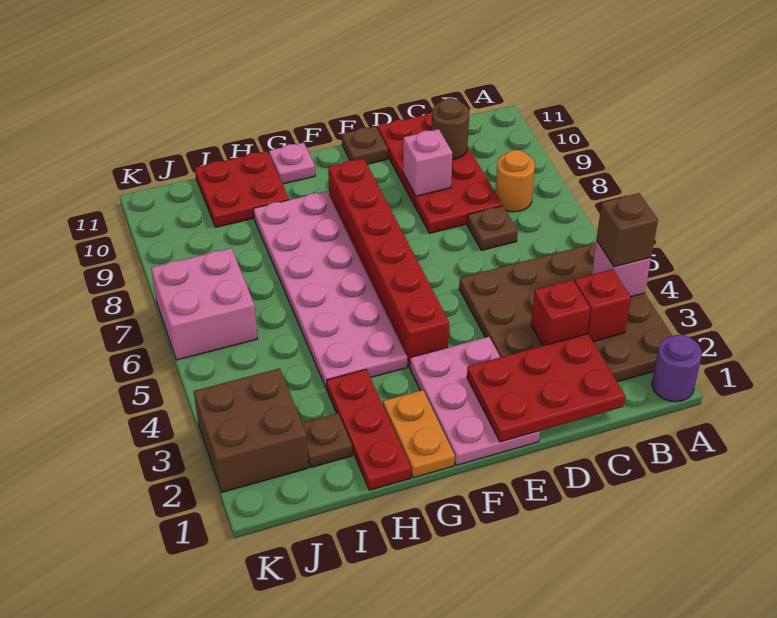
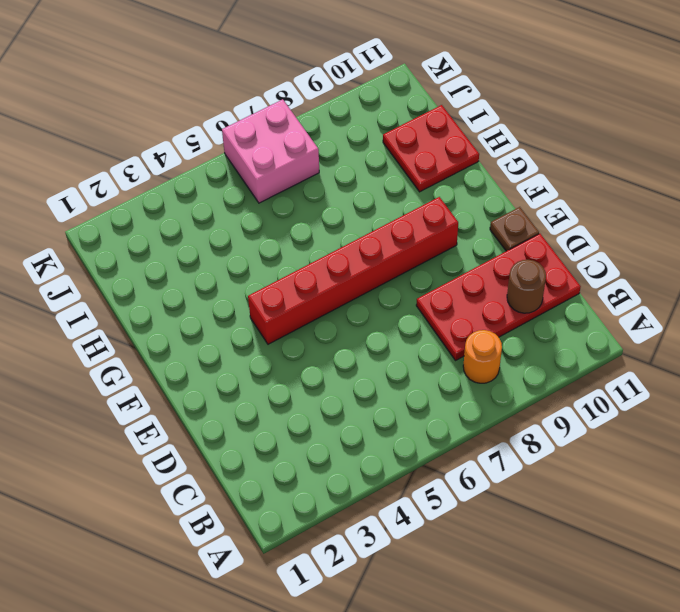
none -> purple round brick A1 level 1
none -> brown plate A2:D5 level 1
none -> brown plate C7 level 1

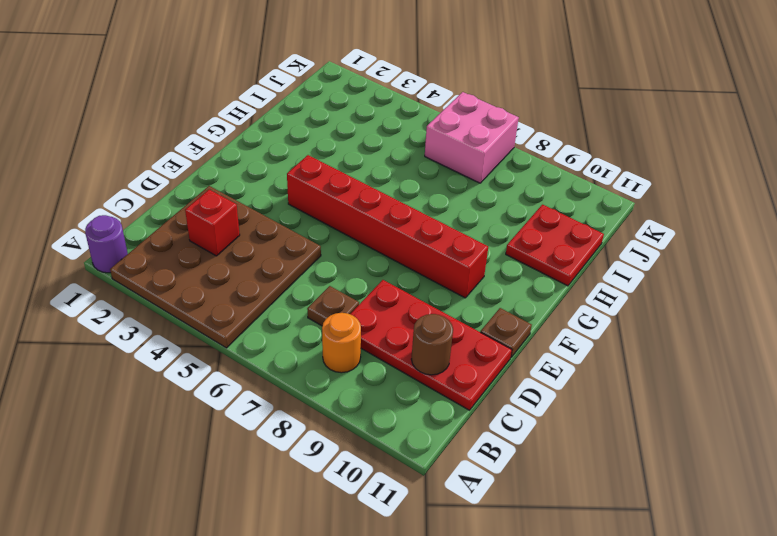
none -> pink plate E1:F3 level 1
none -> orange plate G1:G2 level 1
none -> pink plate G4:H9 level 1

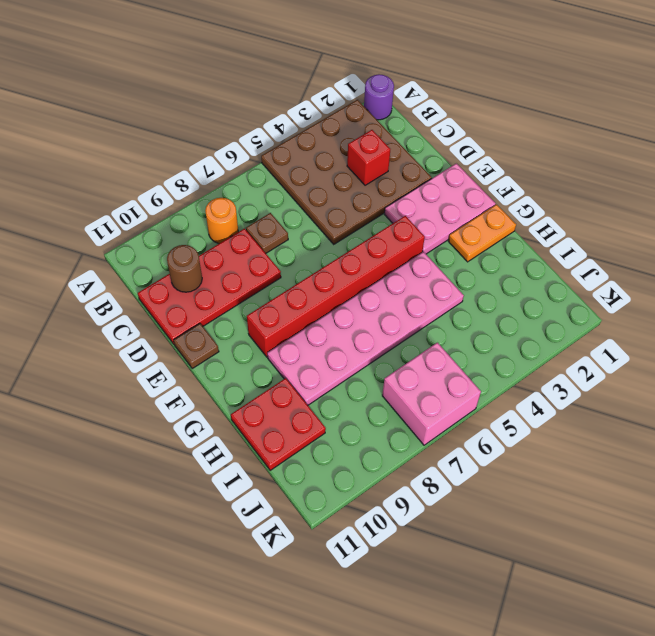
none -> pink plate G11 level 1
none -> red plate H1:H3 level 1
none -> brown plate I2 level 1

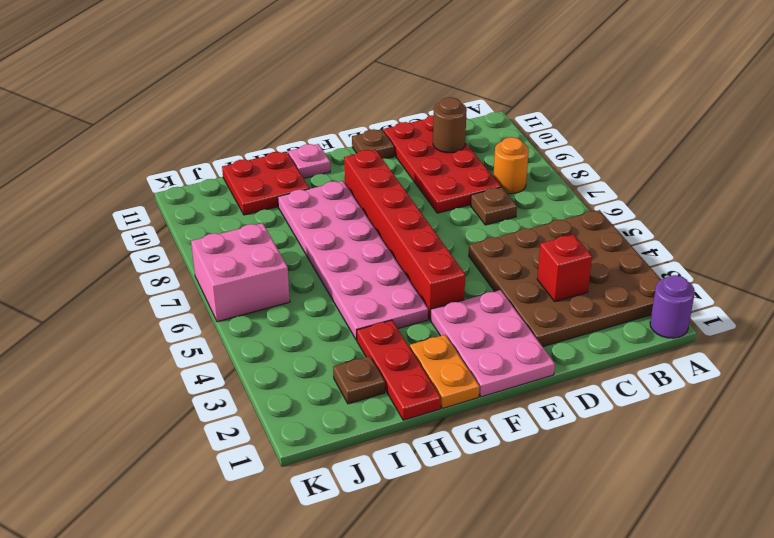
none -> brown brick J2:K3 level 1
none -> pink brick A4 level 2
none -> red brick B3 level 2

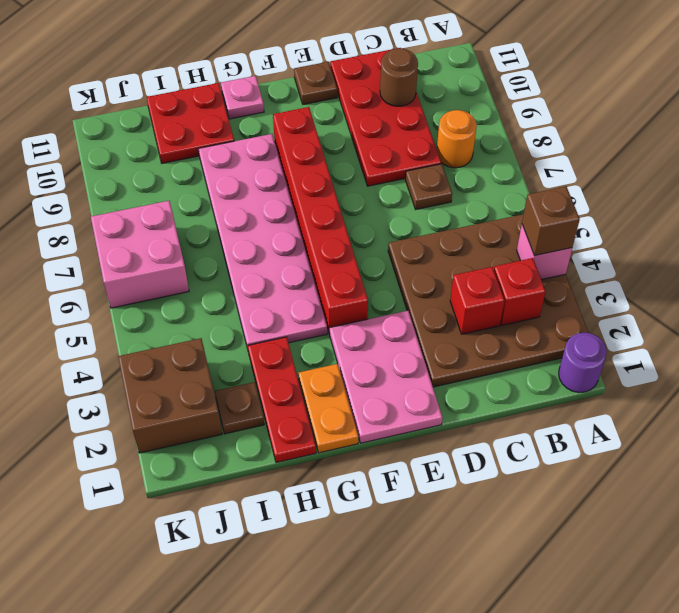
none -> red plate C1:E2 level 2
none -> pink brick D9 level 2

